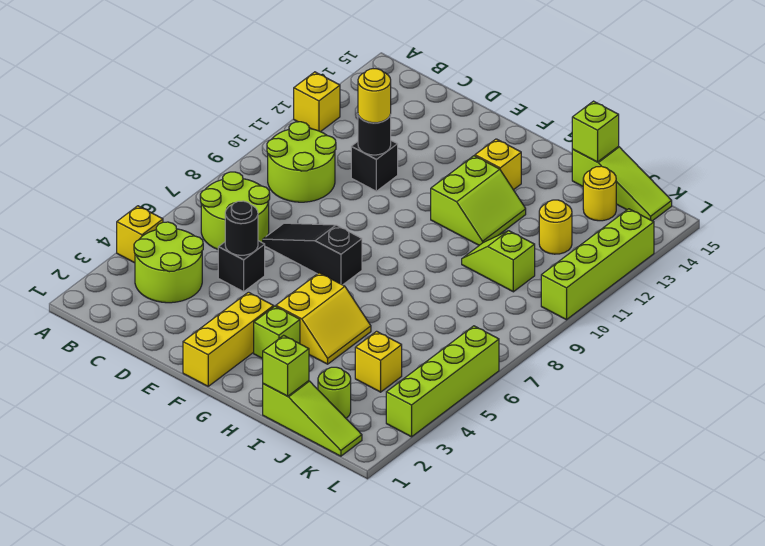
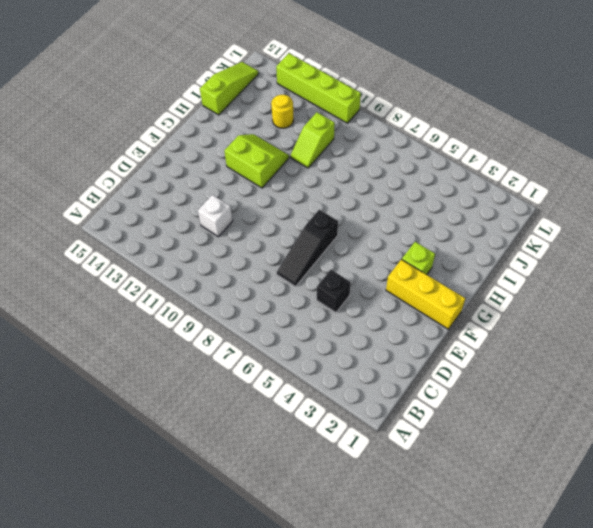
white brick D11 level 1 -> black brick D11 level 1
none -> yellow brick A4 level 1
none -> yellow brick A12 level 1
none -> lime round brick B3:C4 level 1

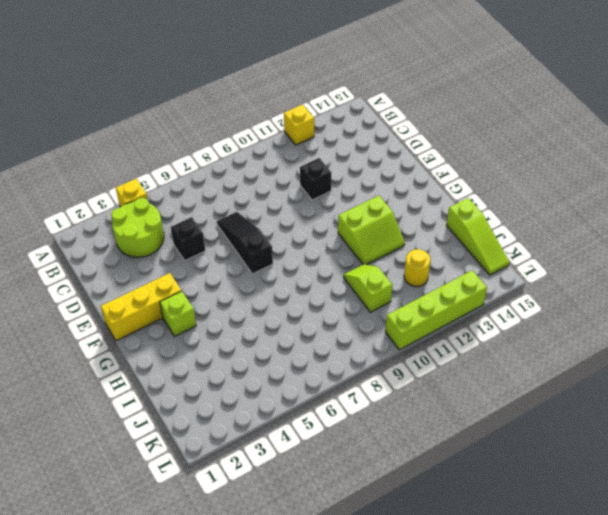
none -> lime round brick B6:C7 level 1
none -> lime round brick B9:C10 level 1
none -> yellow slope G4:H5 level 1 top G

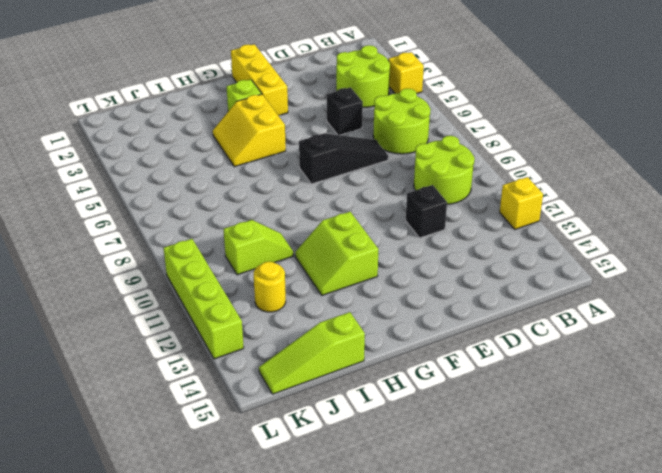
none -> yellow brick G13 level 1
none -> lime slope I1:K1 level 1 top I
none -> lime round brick J2 level 1

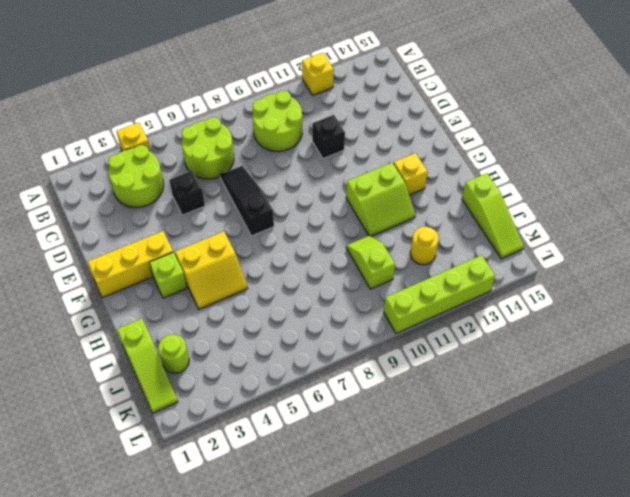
none -> yellow brick J4 level 1
none -> yellow round brick J14 level 1
none -> lime brick L3:L6 level 1

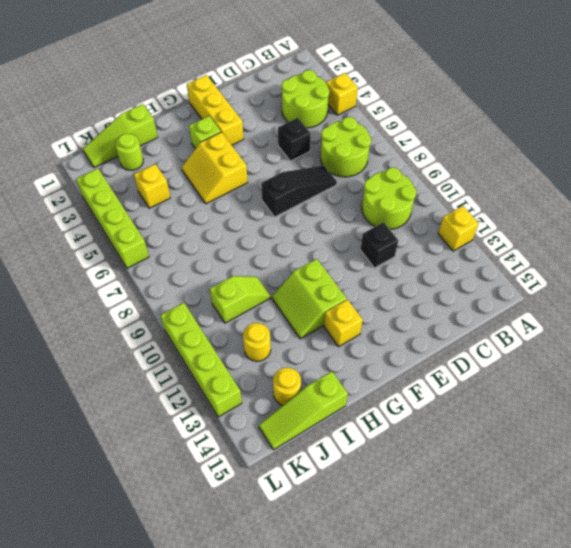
none -> black round brick D5 level 2
none -> black round brick D11 level 2
none -> lime brick I1 level 2

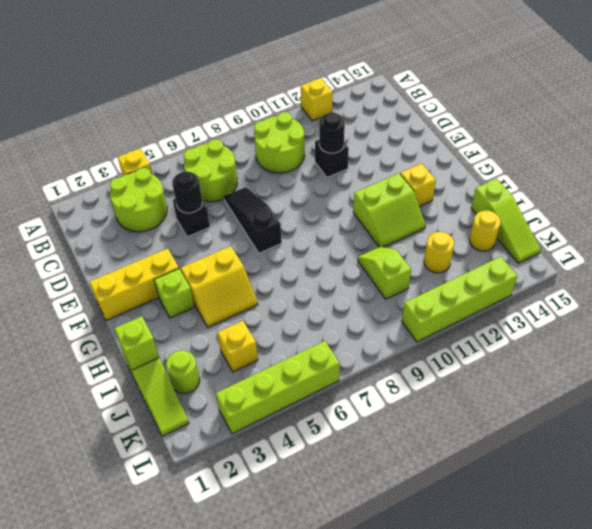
none -> lime brick I15 level 2
none -> yellow round brick D11 level 3

